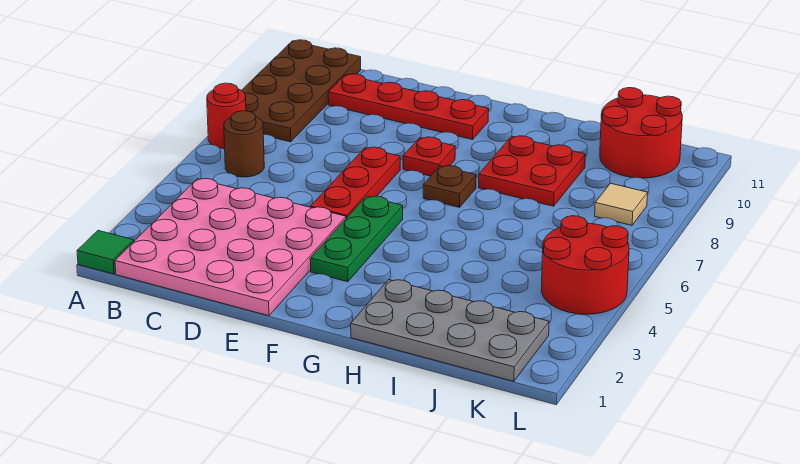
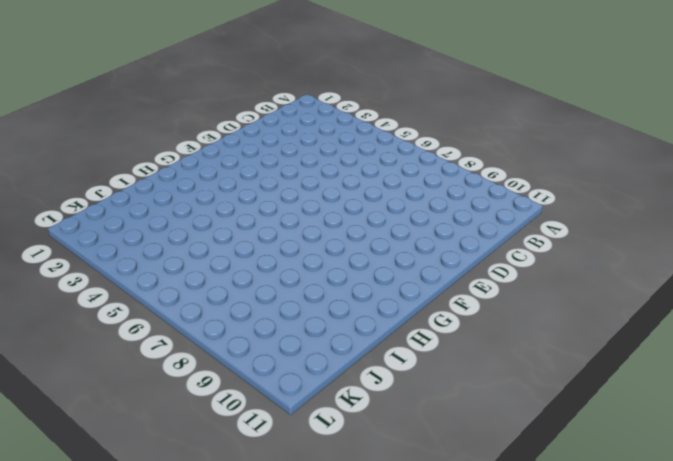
none -> green tile A1 level 1
none -> red round brick A7 level 1
none -> brown plate A8:B11 level 1

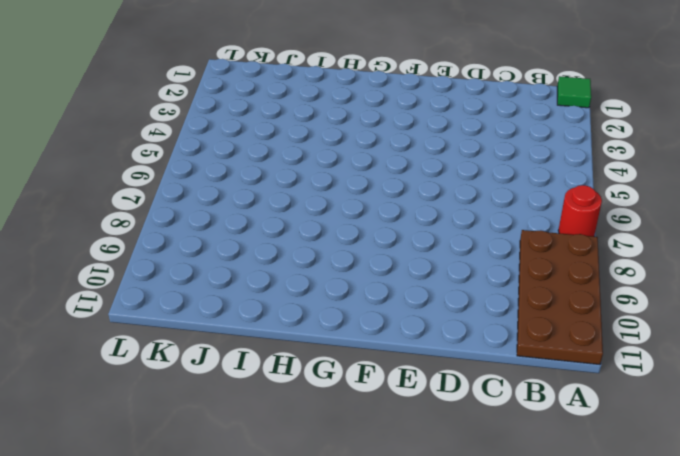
none -> pink plate B1:E4 level 1
none -> brown round brick B6 level 1
none -> red plate C10:F10 level 1

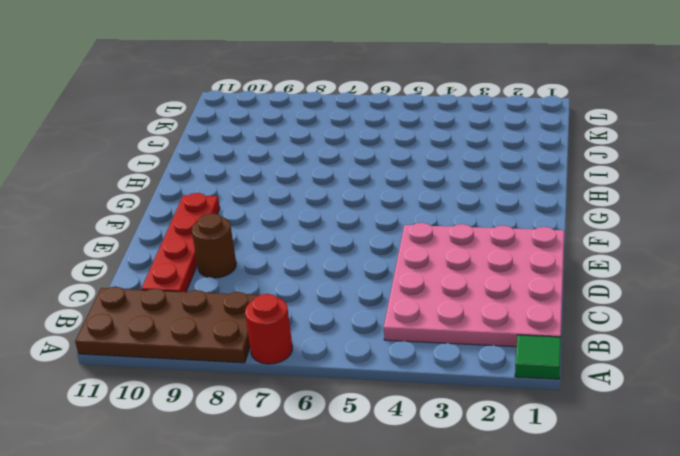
brown round brick D9 level 1 -> brown round brick B6 level 1
none -> red plate E5:E7 level 1
none -> green plate F3:F5 level 1
none -> red plate F8 level 1

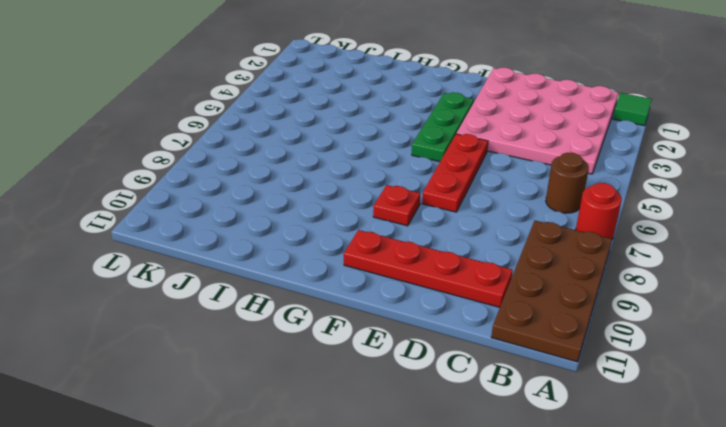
none -> brown plate G7 level 1
none -> grey plate H1:K2 level 1
none -> red plate H8:I9 level 1

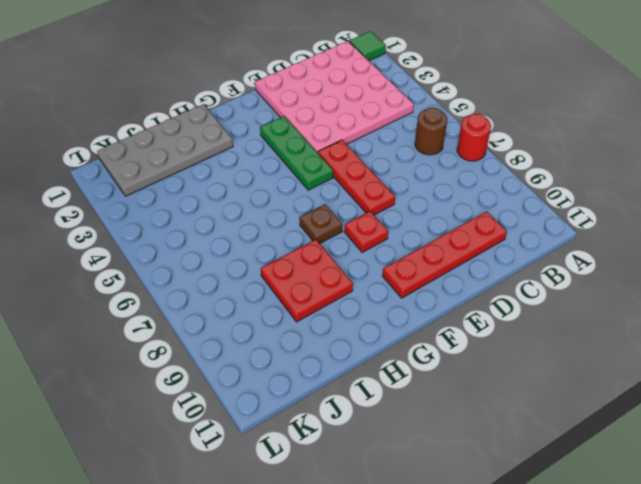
none -> brown plate A8:B11 level 1
none -> red round brick J10:K11 level 1
none -> red round brick K4:L5 level 1

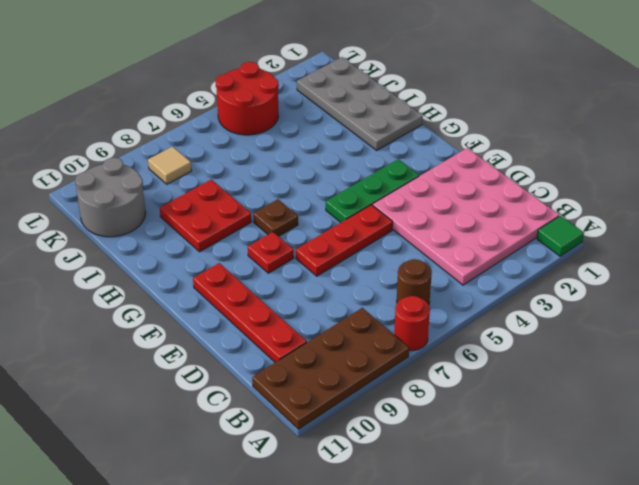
grey round brick J10:K11 level 1 -> red round brick J10:K11 level 1

